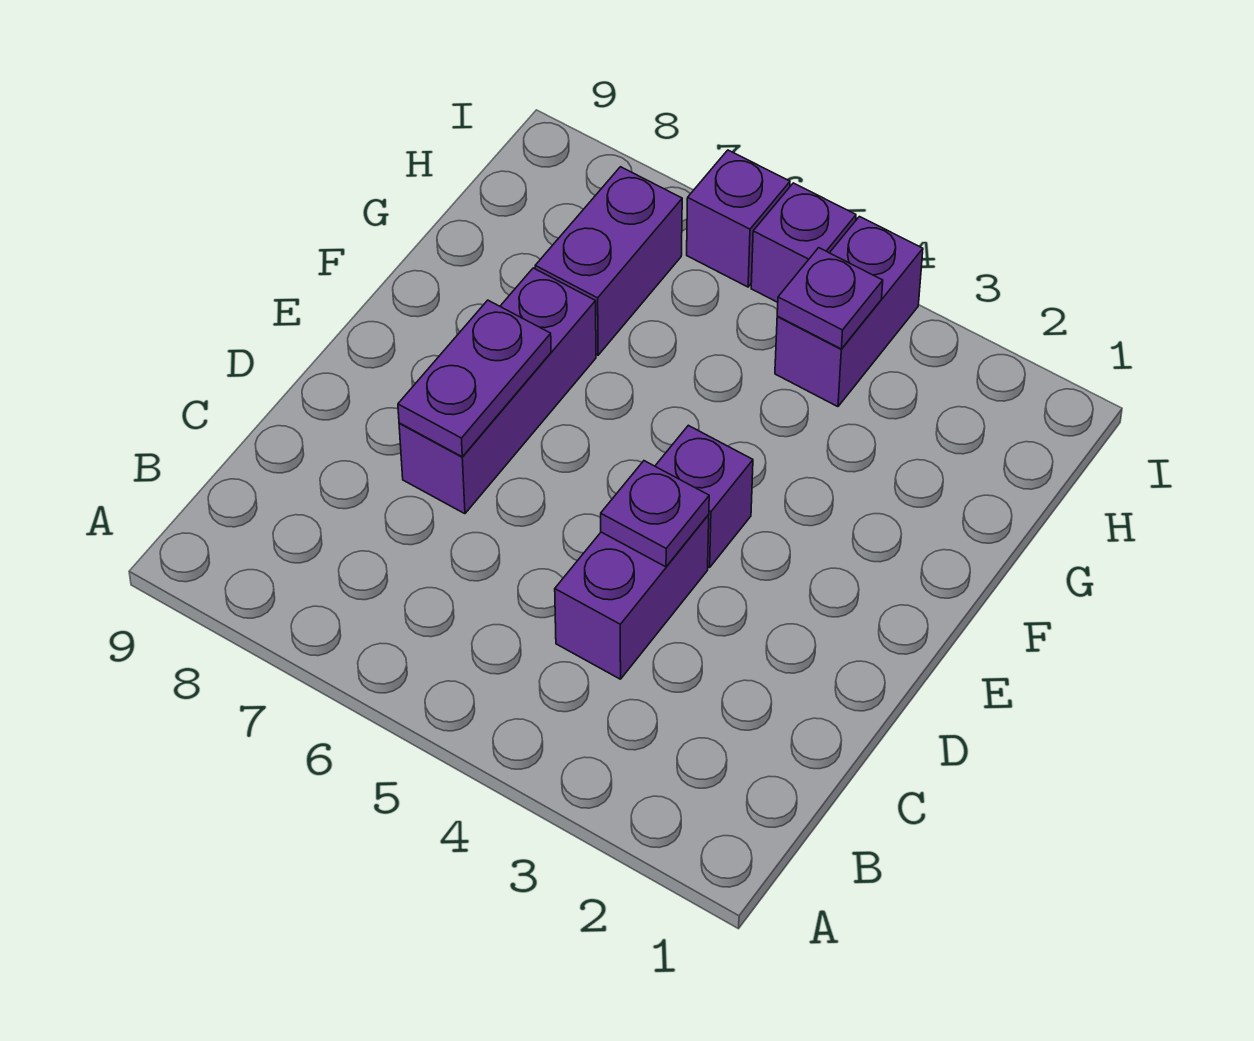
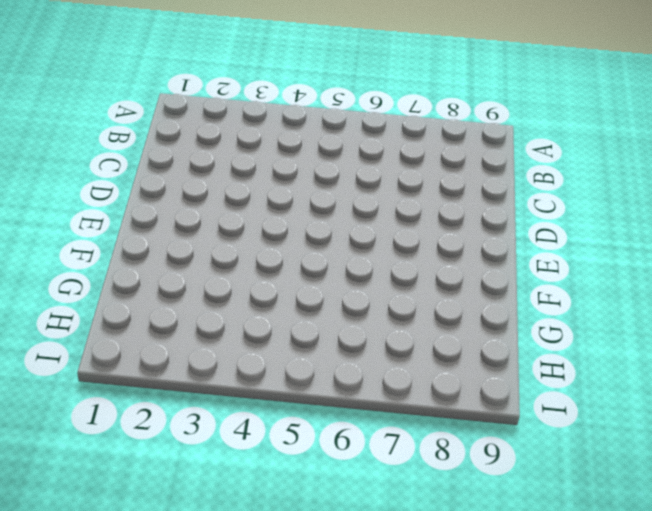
none -> purple brick C4:D4 level 1
none -> purple brick D7:F7 level 1

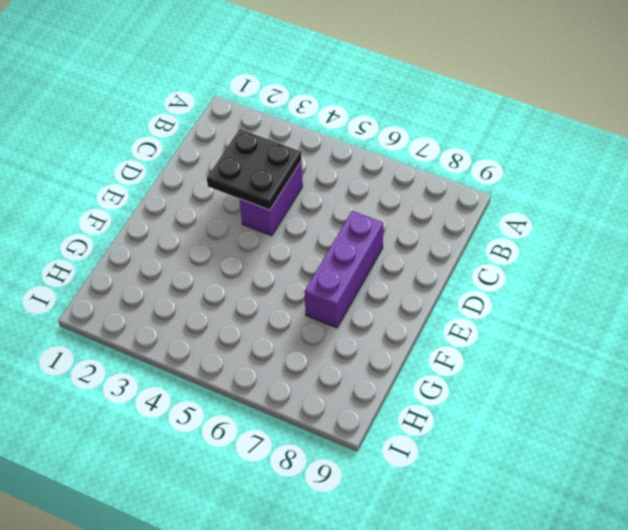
black plate C3:D4 level 2 -> purple plate D4 level 2
none -> purple brick E4 level 1
none -> purple brick G7:H7 level 1

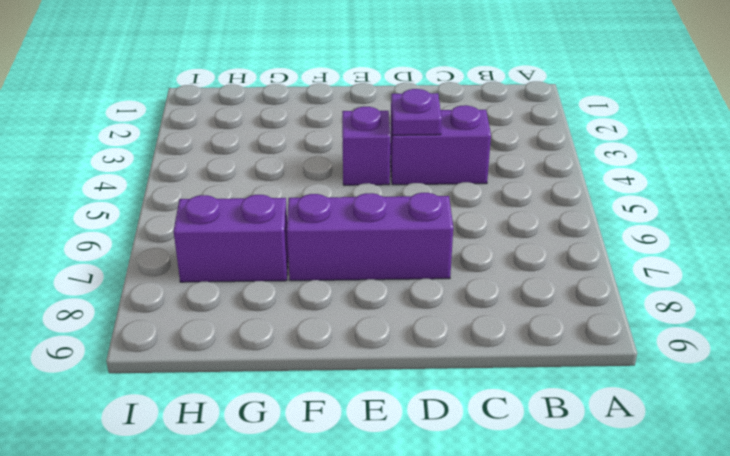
none -> purple brick H4:I4 level 1
none -> purple brick I5 level 1

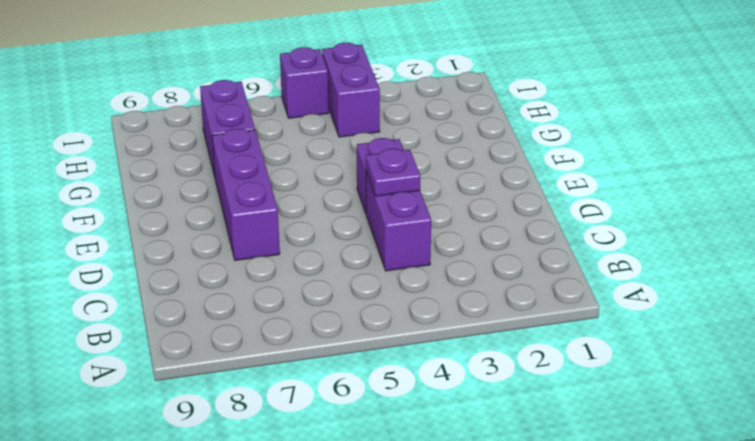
none -> purple brick I6 level 1
none -> purple plate D7:E7 level 2

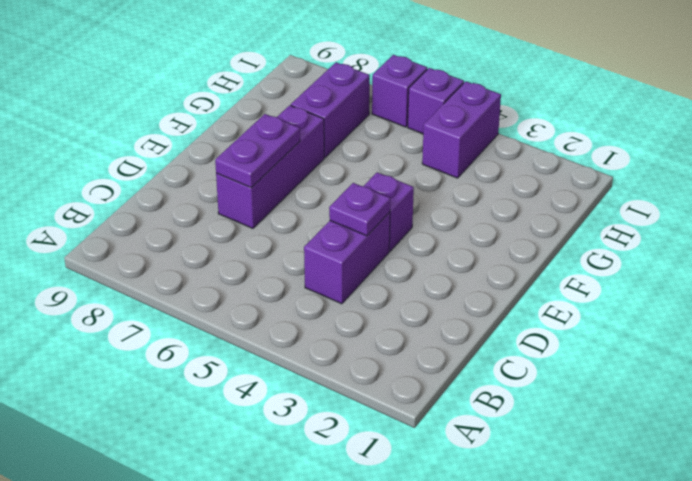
none -> purple plate H4 level 2

